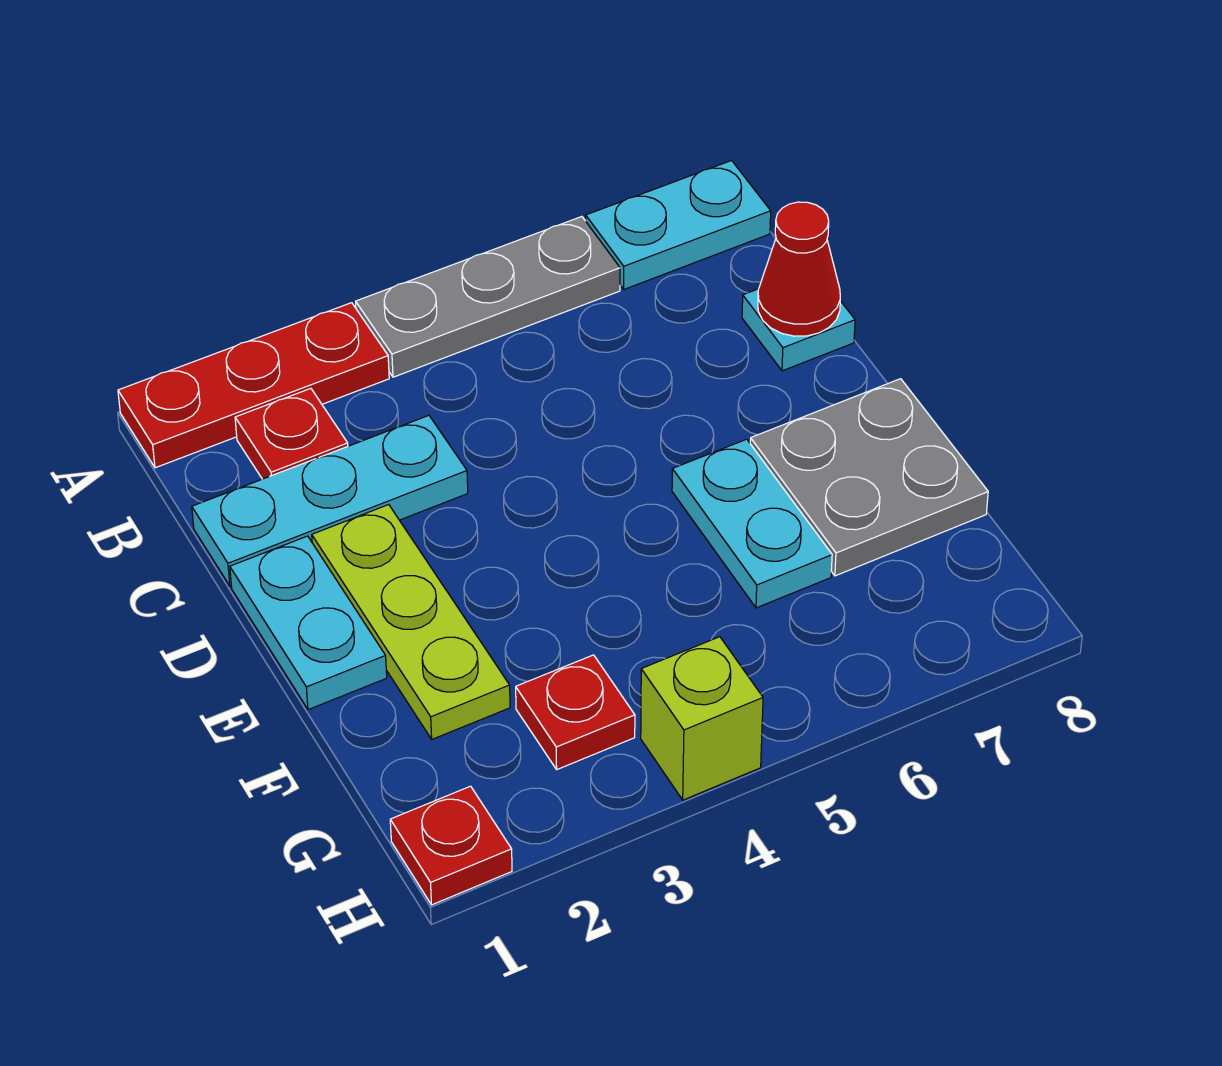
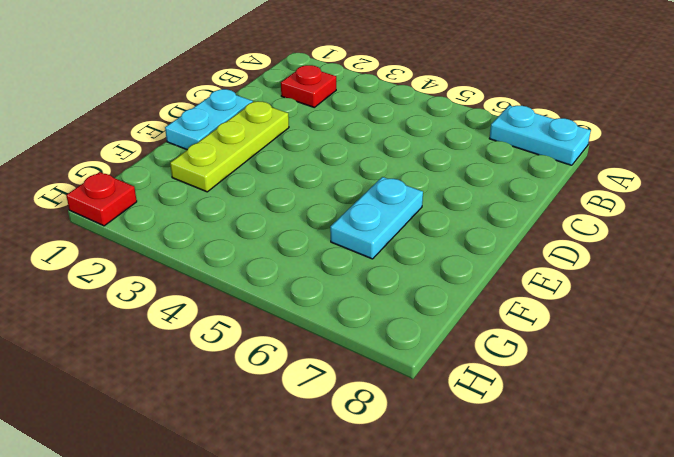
none -> red plate A1:A3 level 1
none -> grey plate A4:A6 level 1
none -> cyan plate C1:C3 level 1

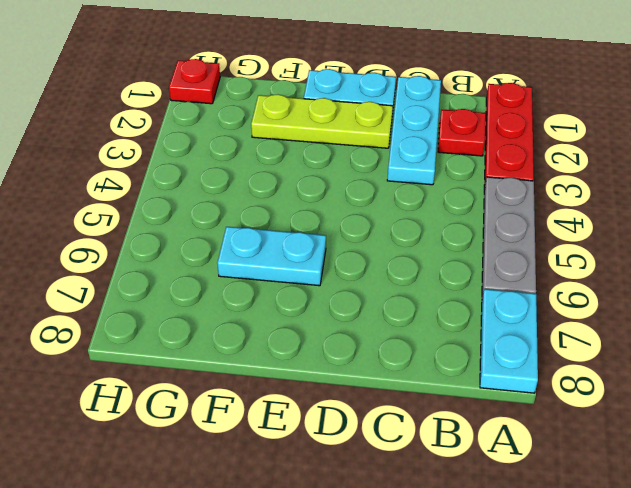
none -> cyan plate C8 level 1
none -> grey plate E7:F8 level 1
none -> red plate G3 level 1

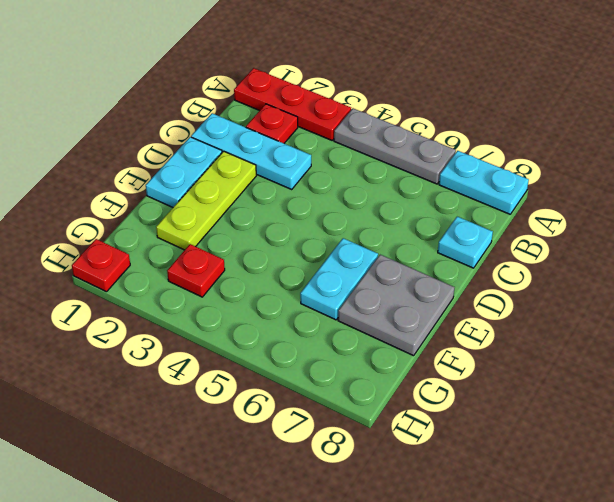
none -> lime brick H4 level 1
none -> red cone C8 level 2

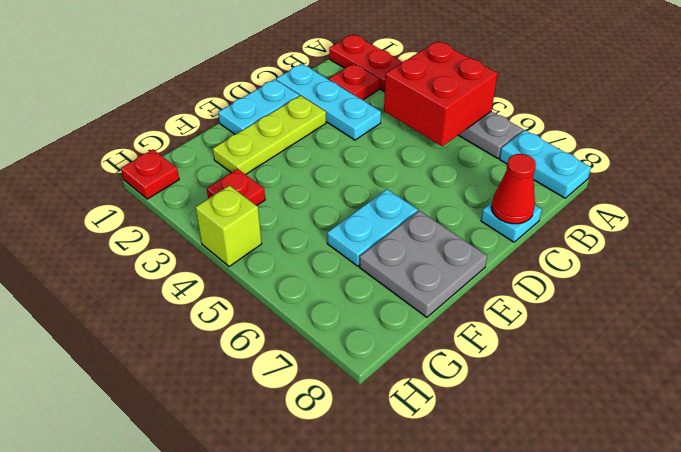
red brick A4:B5 level 2 -> none

